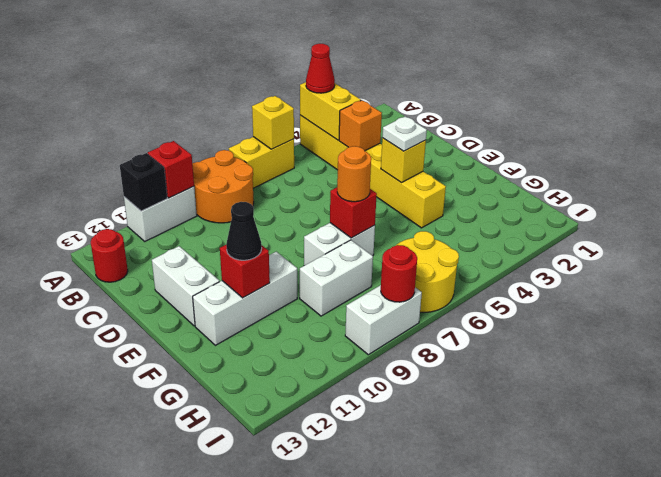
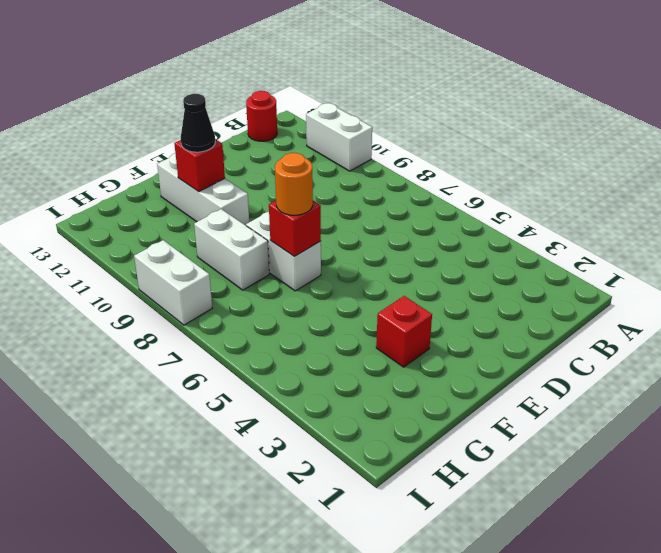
red brick F3 level 1 -> red brick A10 level 2
none -> yellow brick A4:F4 level 1
none -> yellow brick A6:A7 level 1
none -> orange round brick A8:B9 level 1

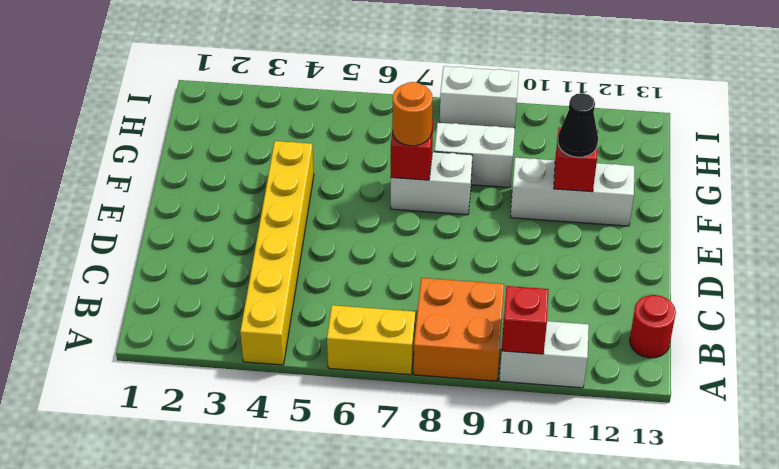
orange brick A8:B9 level 1 -> orange round brick A8:B9 level 1
none -> white brick D12:E12 level 1
none -> yellow round brick H6:I7 level 1
none -> yellow brick A4:B4 level 2

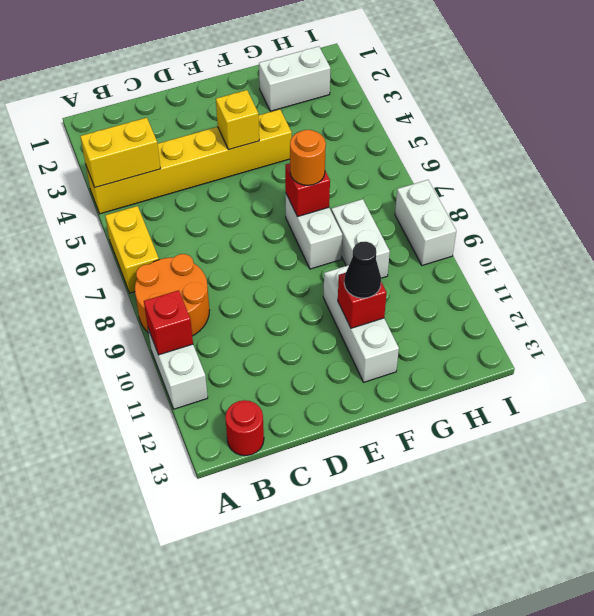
white brick G2:H2 level 1 -> white brick D12:E12 level 1
none -> yellow round brick H6:I7 level 1
none -> yellow brick A6 level 2
none -> black brick A11 level 2

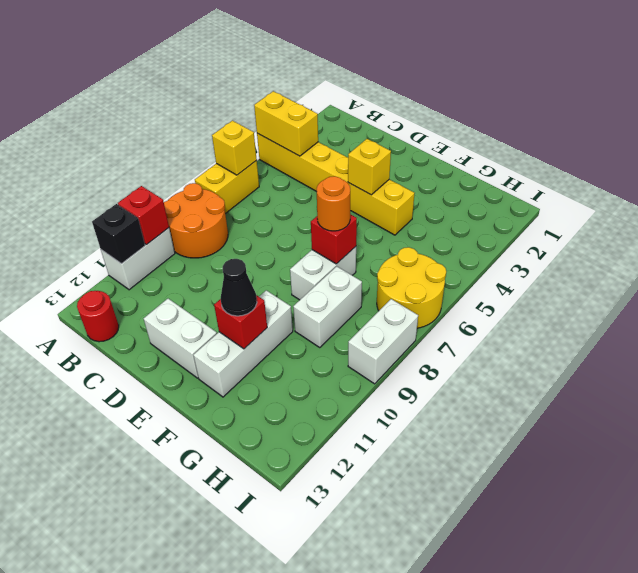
none -> orange brick C4 level 2
none -> red round brick I8 level 2
none -> red cone A4 level 3

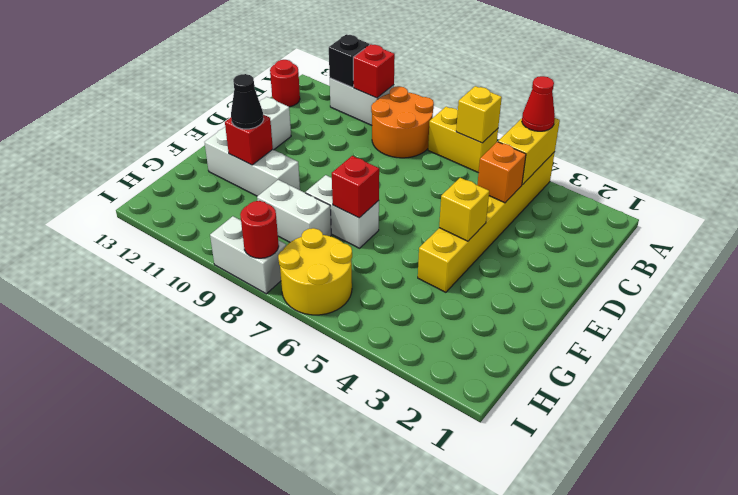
none -> white plate E4 level 3
none -> orange round brick F7 level 3

